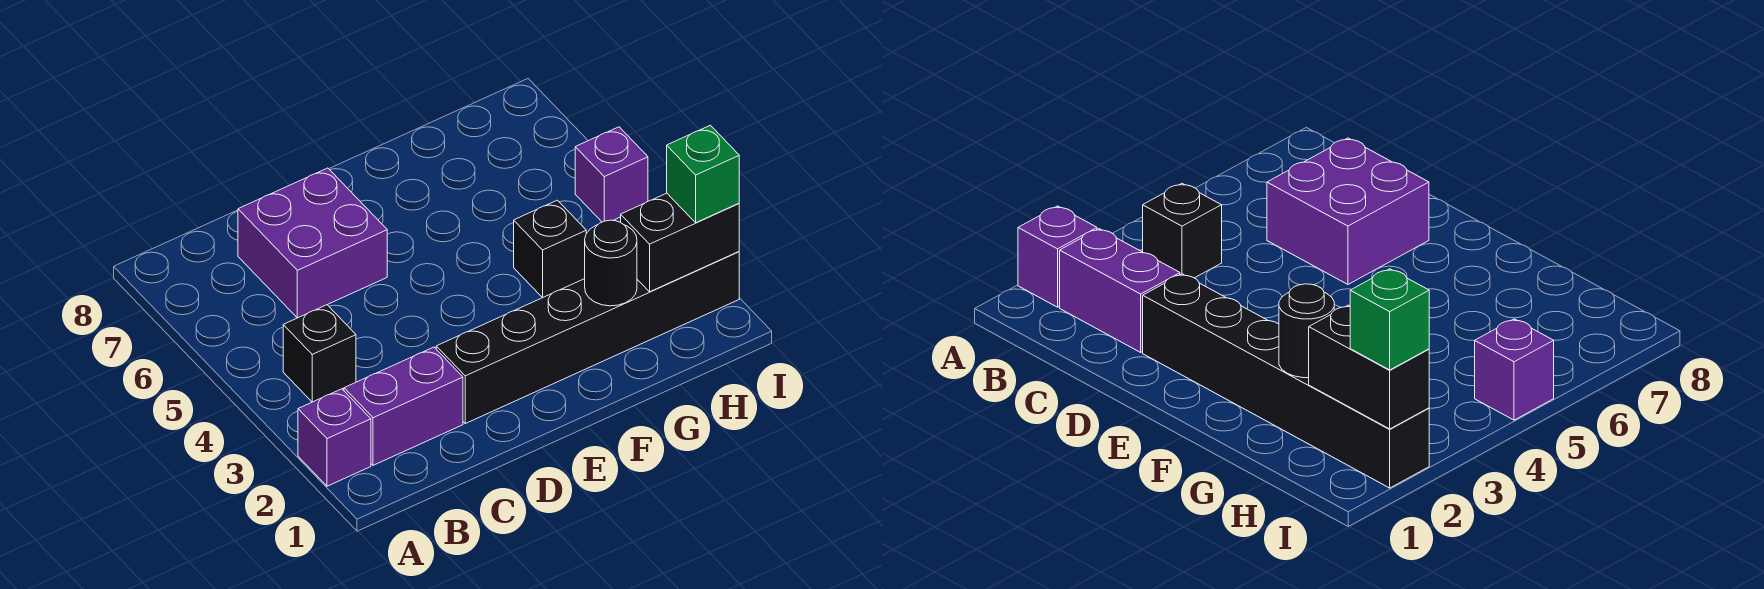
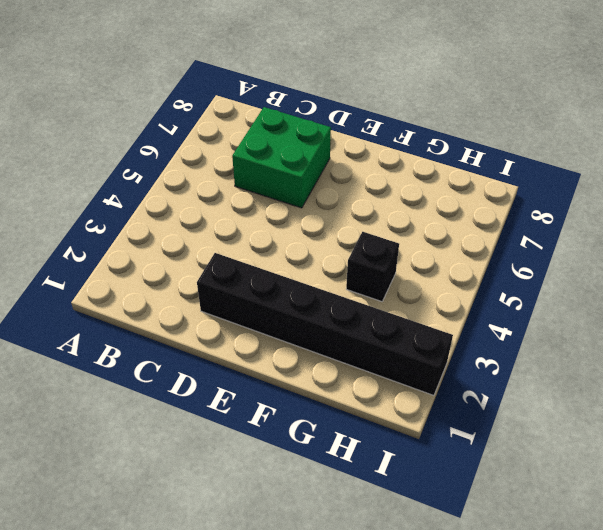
green brick C6:D7 level 1 -> purple brick C6:D7 level 1
none -> purple brick A2 level 1
none -> purple brick B2:C2 level 1

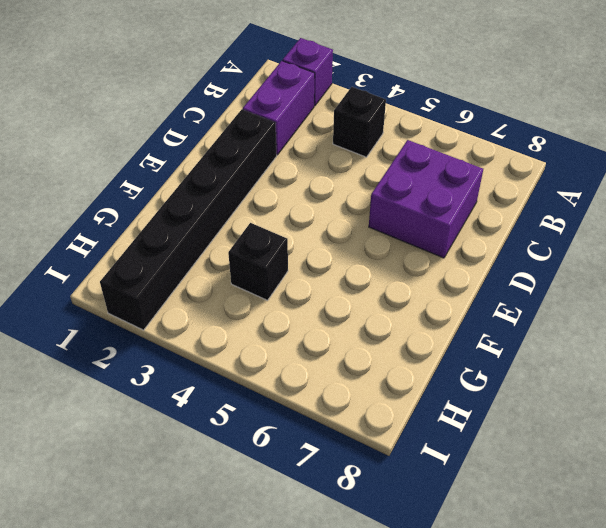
none -> purple brick I5 level 1
none -> black round brick G2 level 2

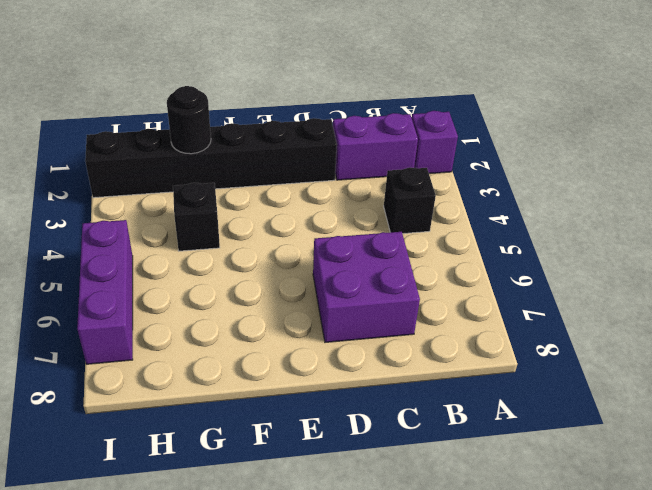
purple brick I5:I7 level 1 -> purple brick I5 level 1
none -> black brick H2:I2 level 2
none -> green brick I2 level 3

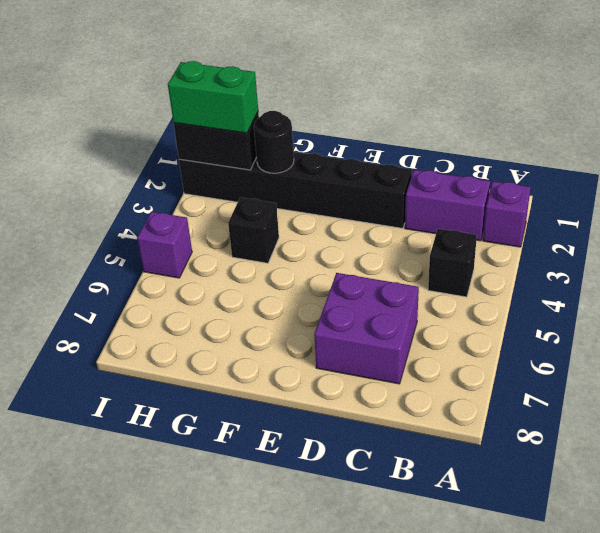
green brick H2:I2 level 3 -> green brick I2 level 3

